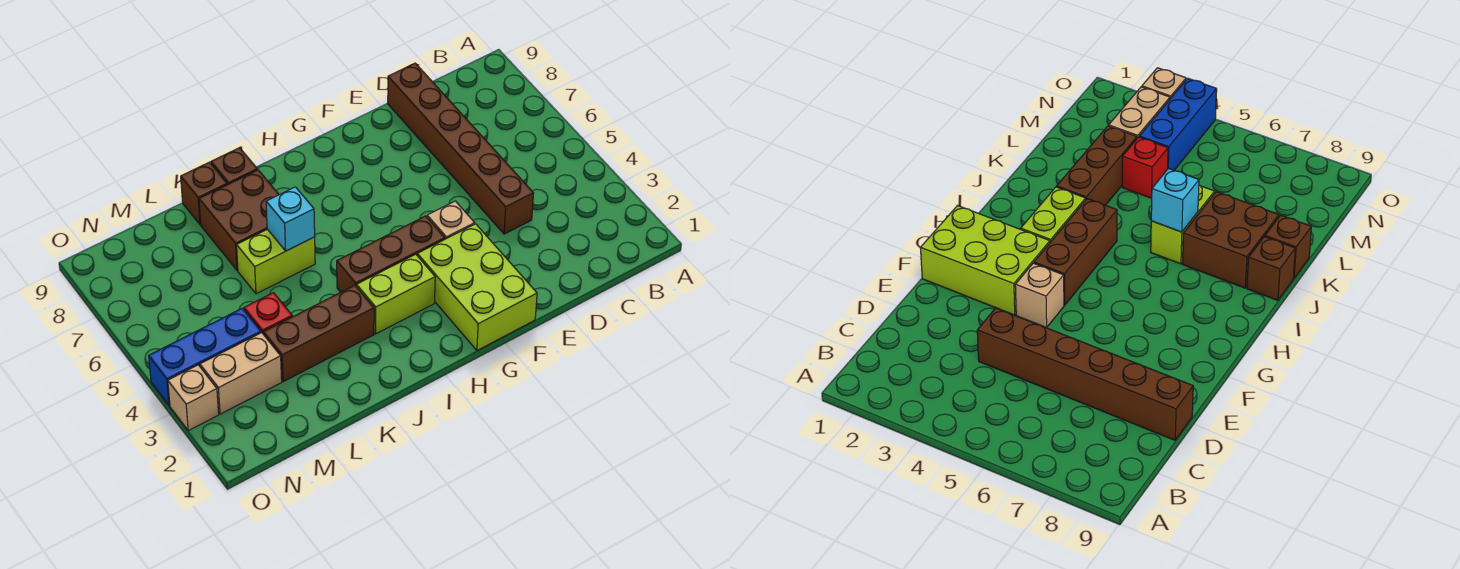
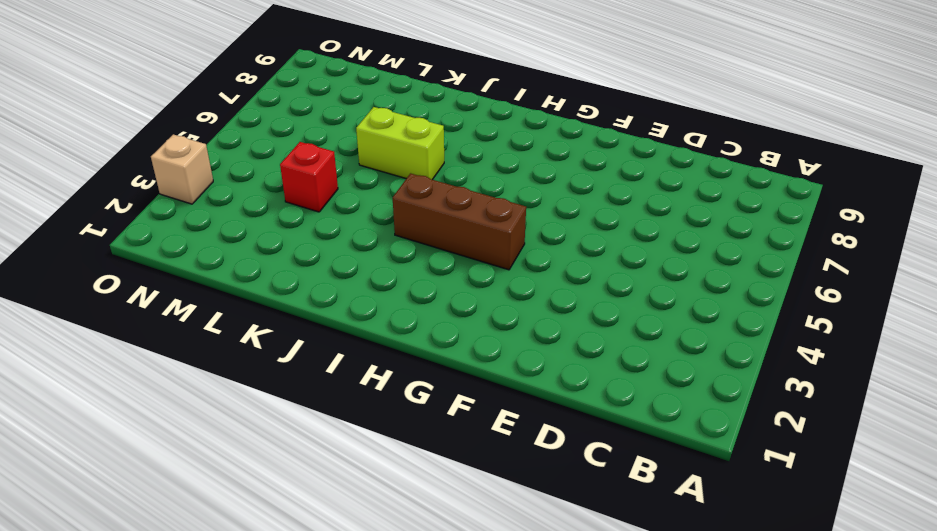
none -> brown brick D4:D9 level 1
none -> lime brick F1:G3 level 1
none -> tan brick F4 level 1

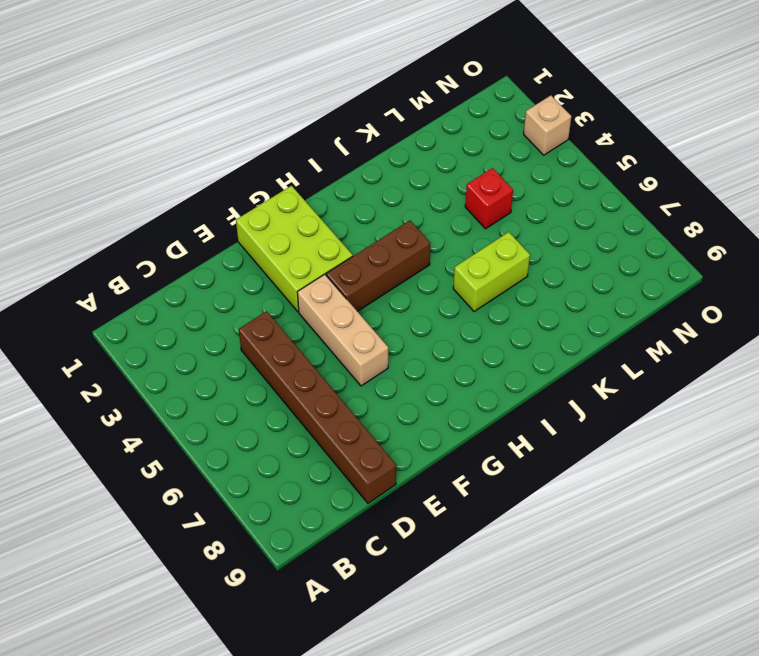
tan brick F4:F6 level 1 -> tan brick F4 level 1
none -> lime brick H3:I3 level 1
none -> brown brick J3:L3 level 1
none -> brown brick J7:K8 level 1

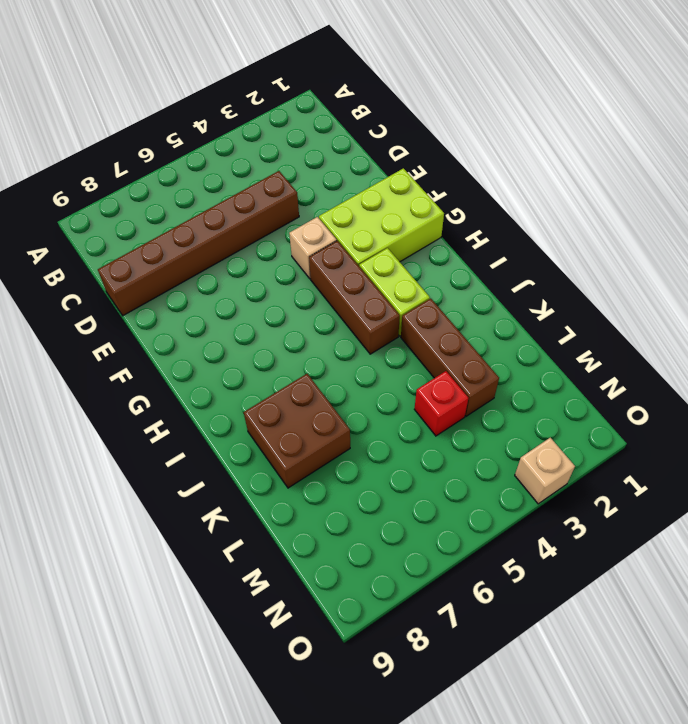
none -> lime brick J6:K6 level 1
none -> brown brick J9 level 1
none -> brown brick K9 level 1

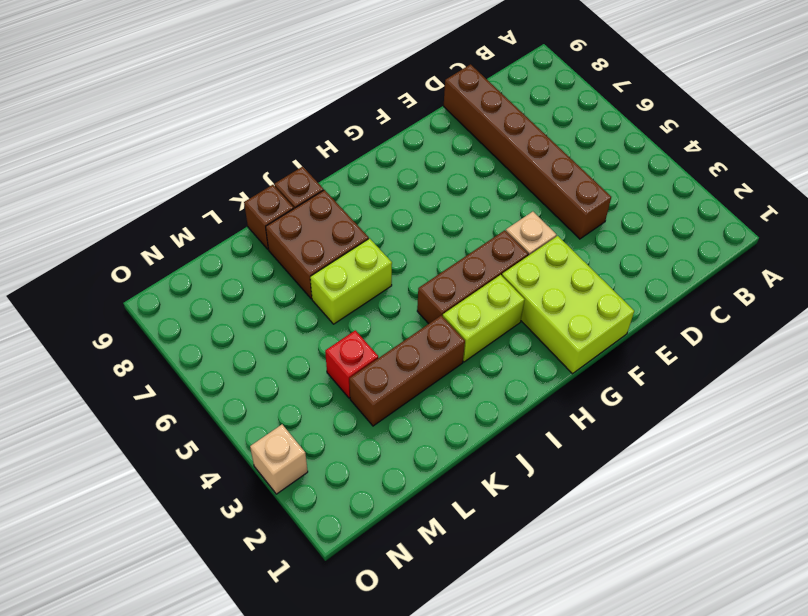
none -> tan brick M3:N3 level 1
none -> blue brick M4:O4 level 1
none -> cyan brick J6 level 2

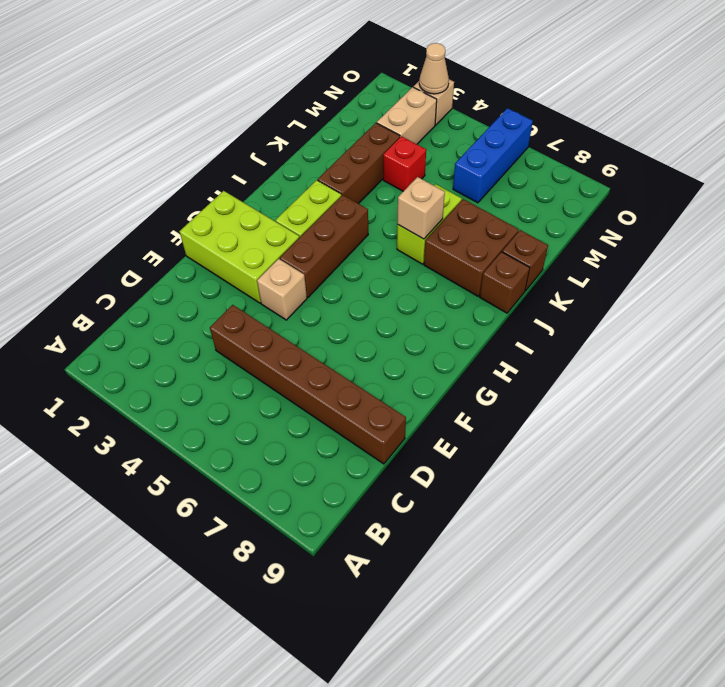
tan brick J6 level 2 -> cyan brick J6 level 2
blue brick M6:O6 level 1 -> blue brick M4:O4 level 1
tan cone O3 level 2 -> none

